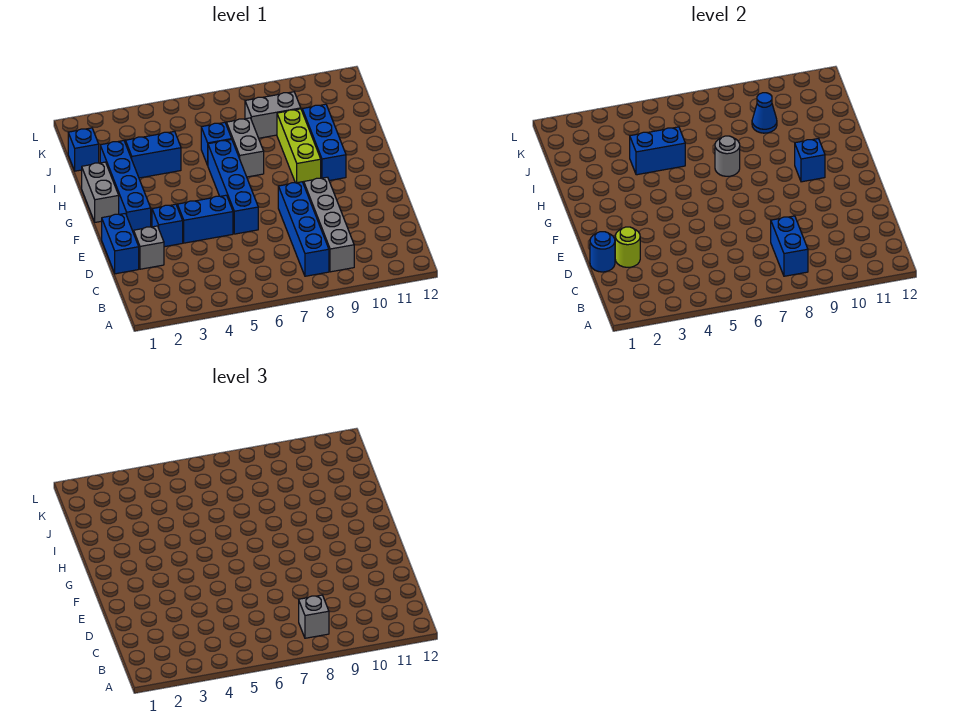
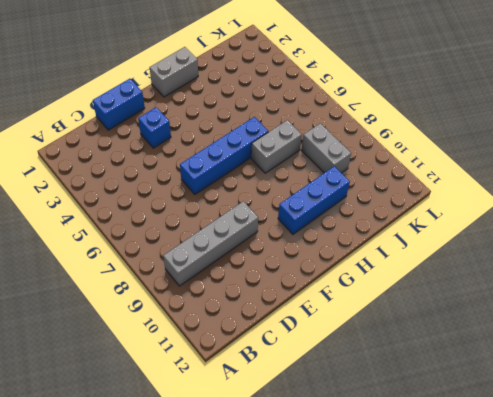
none -> blue brick B8:E8 level 1
none -> grey brick D2 level 1
none -> blue brick E4:E5 level 1

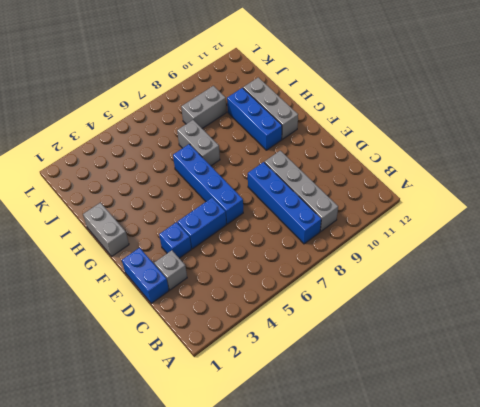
grey brick G11:I11 level 1 -> none
none -> blue brick F2:I2 level 1
none -> lime brick G9:I9 level 1
none -> blue brick I3:I4 level 1

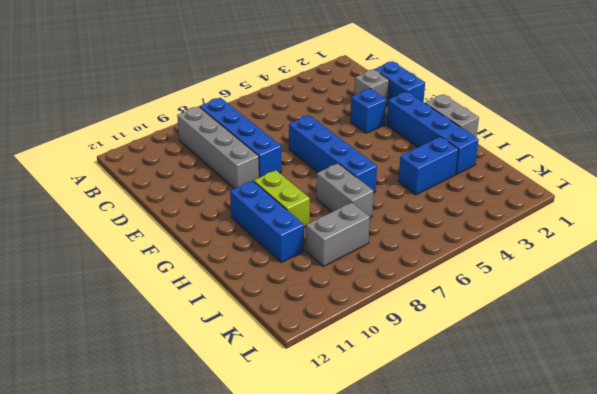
lime brick G9:H9 level 1 -> lime brick G9:I9 level 1
none -> blue brick E4:E5 level 1
none -> blue brick I6 level 1
none -> blue brick J1 level 1

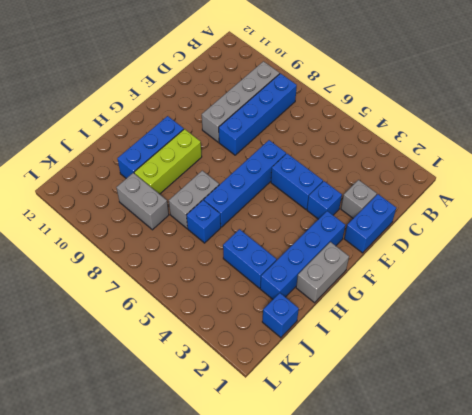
none -> blue brick B8:C8 level 2
none -> blue round brick D1 level 2
none -> lime round brick D2 level 2

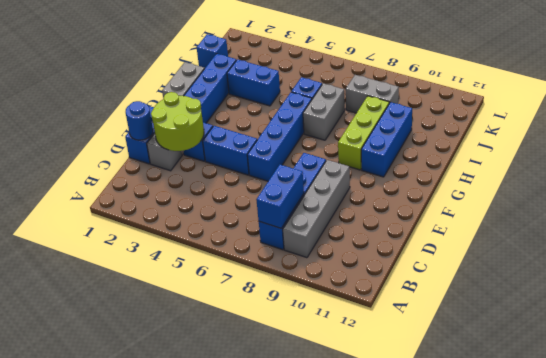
lime round brick D2:E3 level 2 -> lime round brick D2 level 2
none -> blue brick G10 level 2
none -> grey round brick H7 level 2
none -> blue brick I4:I5 level 2

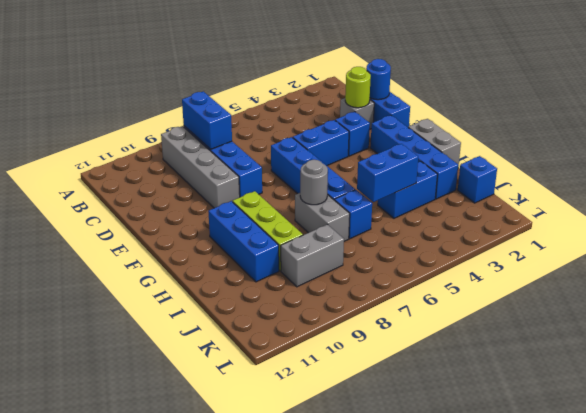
none -> blue brick G10 level 2
none -> blue cone J9 level 2
none -> grey brick B8 level 3

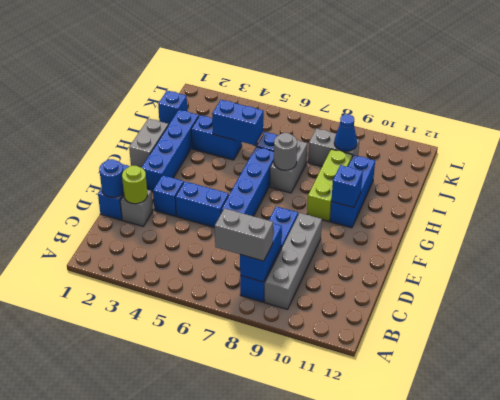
grey brick B7:B8 level 3 -> grey brick B8 level 3

